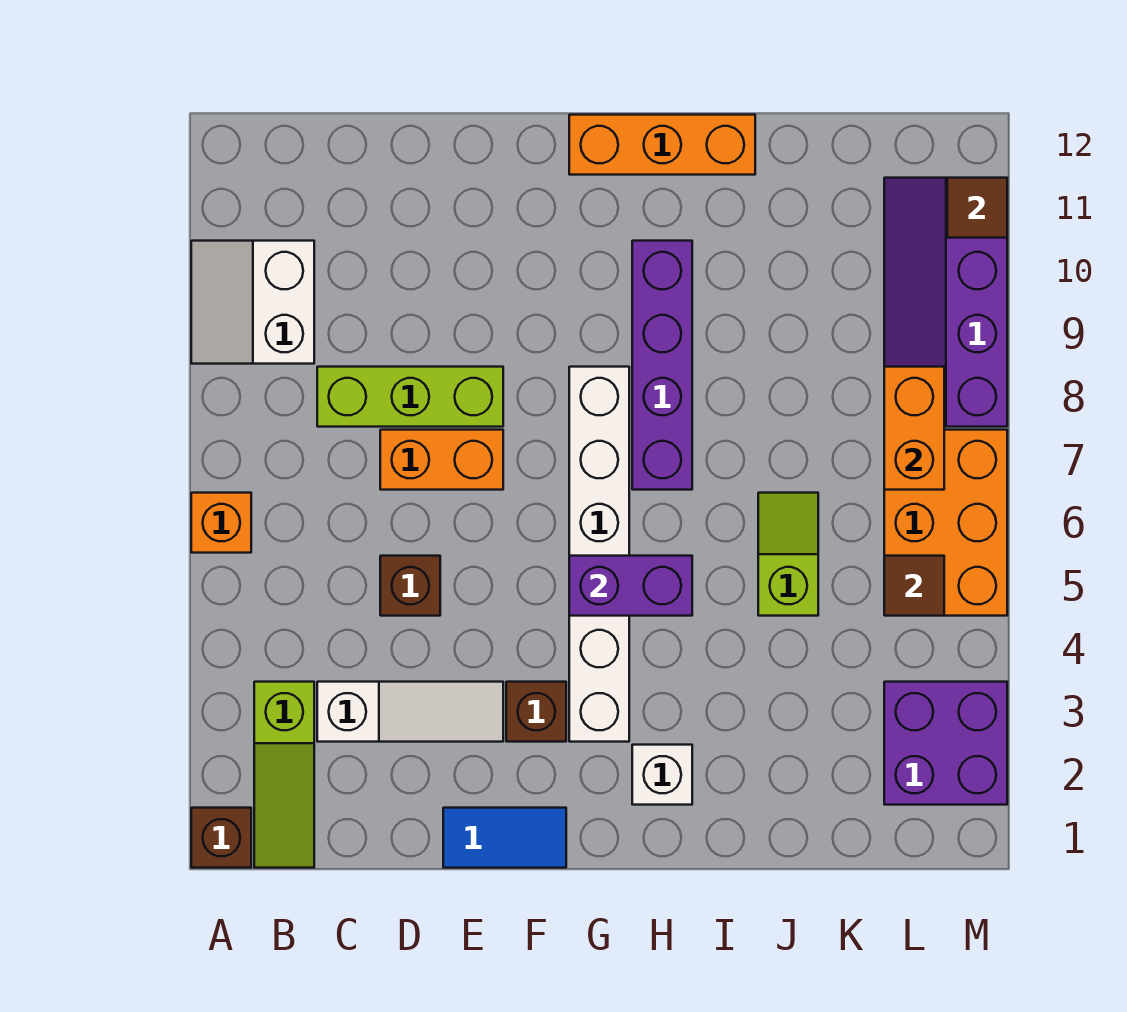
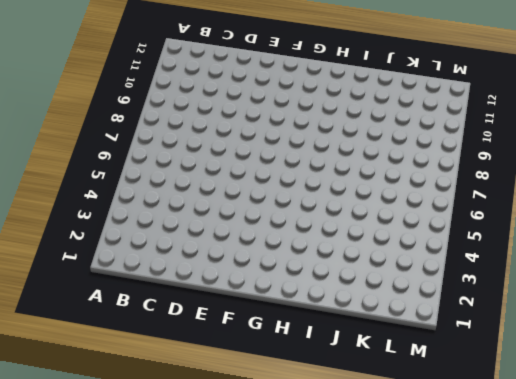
none -> brown brick A1 level 1
none -> orange brick A6 level 1
none -> white slope A9:B10 level 1 top B

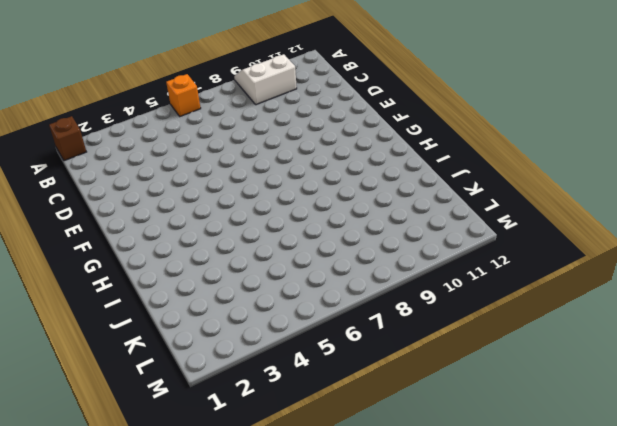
none -> lime slope B1:B3 level 1 top 3
none -> white slope C3:E3 level 1 top C
none -> lime brick C8:E8 level 1

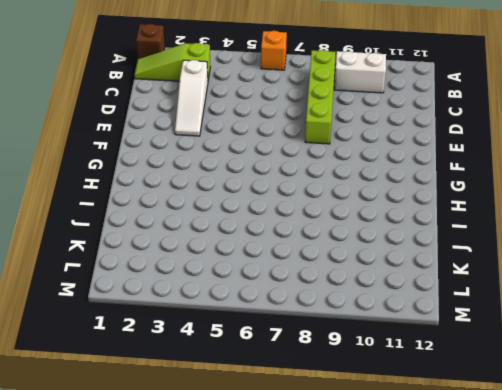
lime brick B8:E8 level 1 -> lime brick C8:E8 level 1
none -> brown brick D5 level 1
none -> orange brick D7:E7 level 1
none -> blue tile E1:F1 level 1

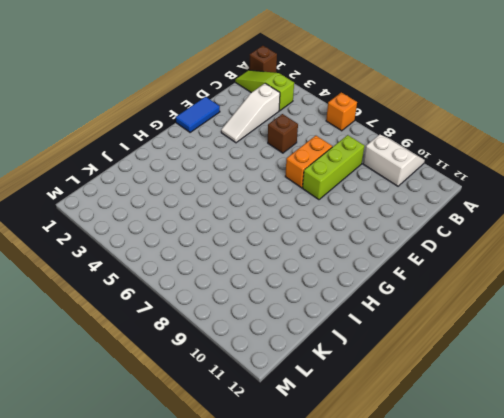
none -> brown brick F3 level 1
none -> white brick G3:G8 level 1
none -> orange brick G12:I12 level 1

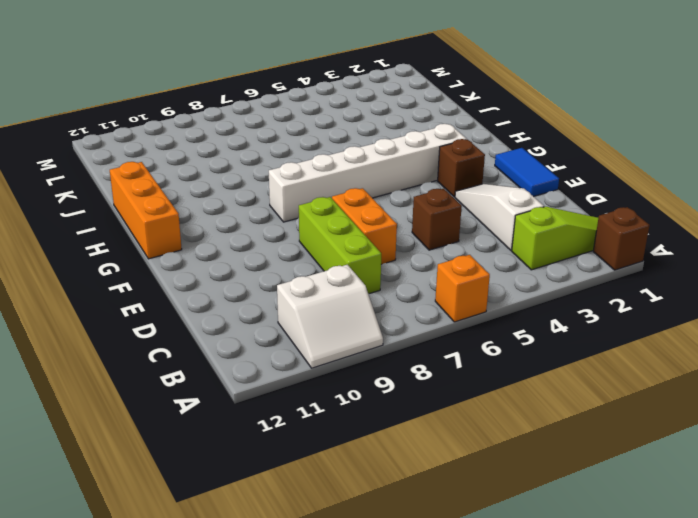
none -> white brick H2 level 1
none -> purple brick H7:H10 level 1
none -> lime slope J5:J6 level 1 top 5

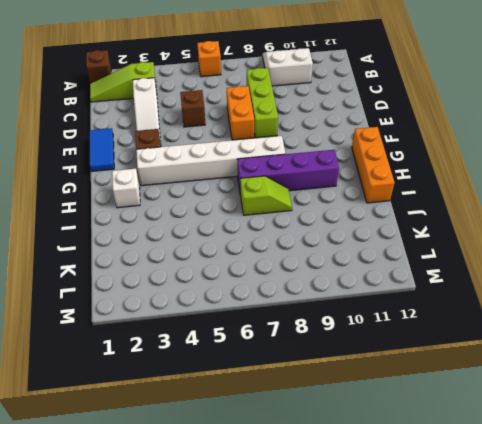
lime slope I7:I8 level 1 top 7 -> lime slope J5:J6 level 1 top 5
none -> purple brick L2:M3 level 1
none -> orange brick L5:M7 level 1
none -> purple slope L8:M11 level 1 top M

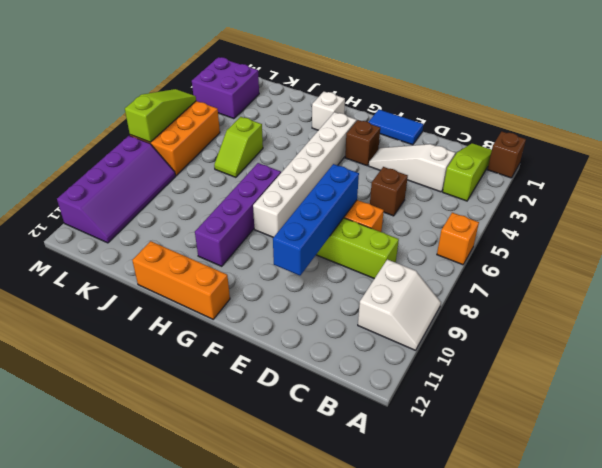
blue brick E7:E10 level 2 -> none
lime slope M5:M7 level 2 top 7 -> none
none -> purple brick G5:H5 level 2
none -> brown tile L5 level 2
none -> orange brick L7:L8 level 2

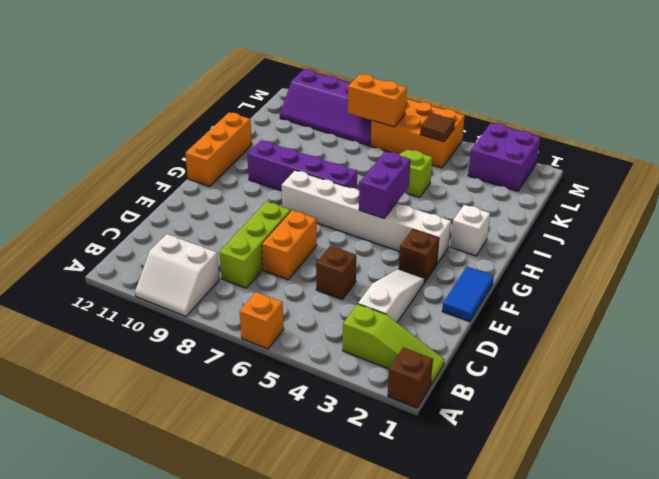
none -> brown tile M11 level 2

